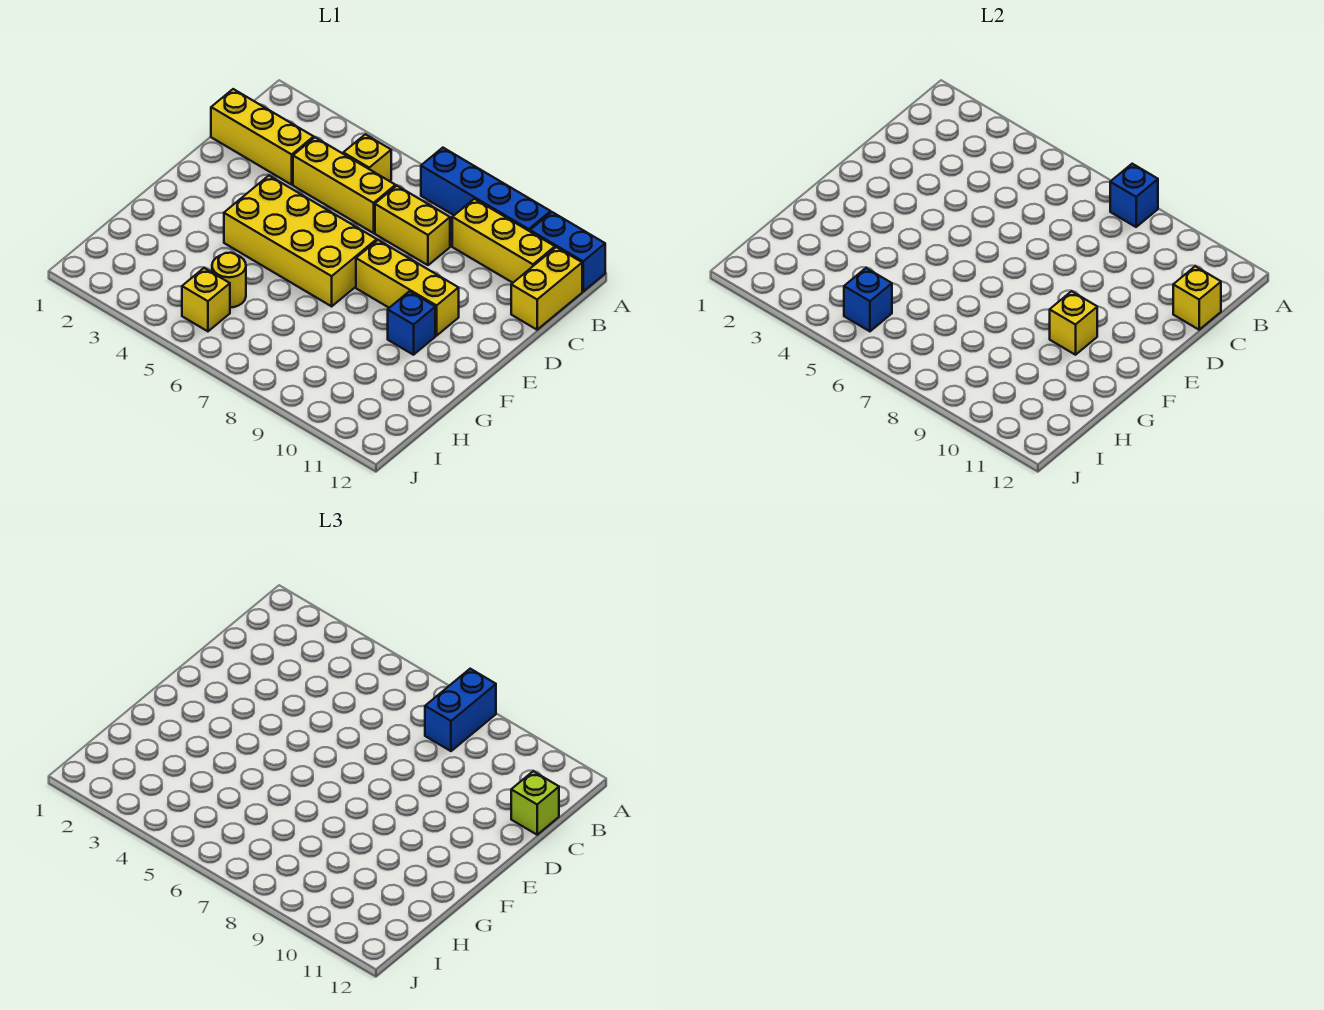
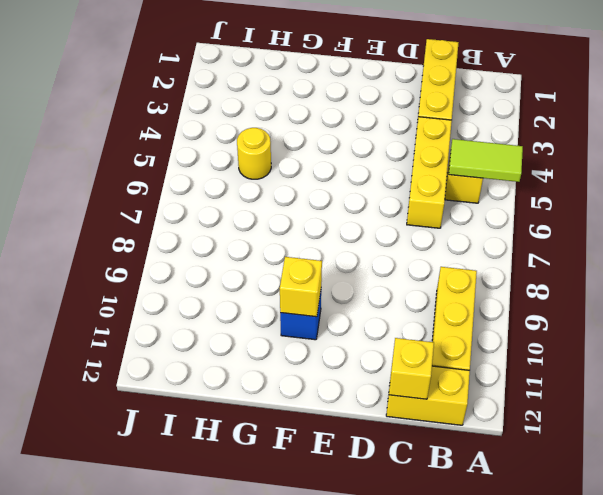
lime tile A5:B5 level 2 -> none
none -> blue brick A7:A10 level 1
none -> blue brick A11:A12 level 1
none -> yellow brick C7:C8 level 1

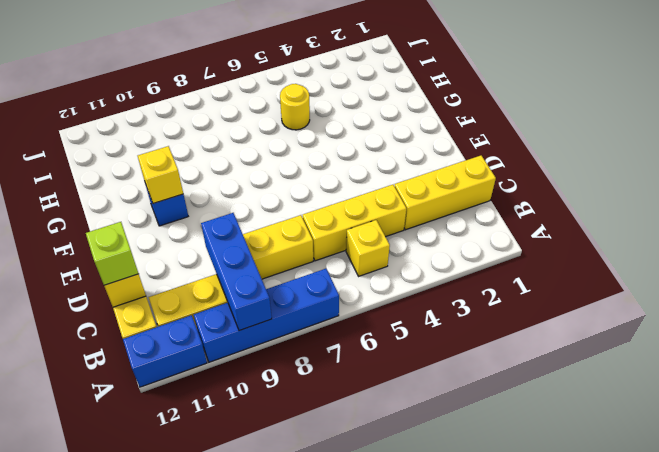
blue brick A9:C9 level 2 -> none
none -> yellow brick E4:F7 level 1
none -> yellow brick E8:E10 level 1
none -> yellow brick I5 level 1

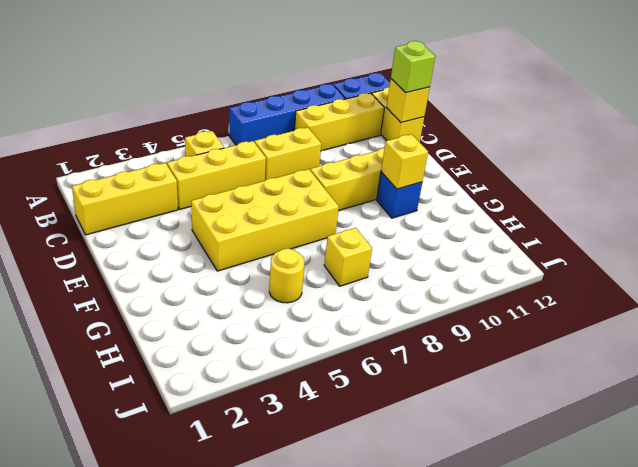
yellow brick H7 level 1 -> yellow brick I5 level 1
none -> blue brick A8 level 2
none -> blue brick I5 level 2
none -> blue brick A8:B8 level 3

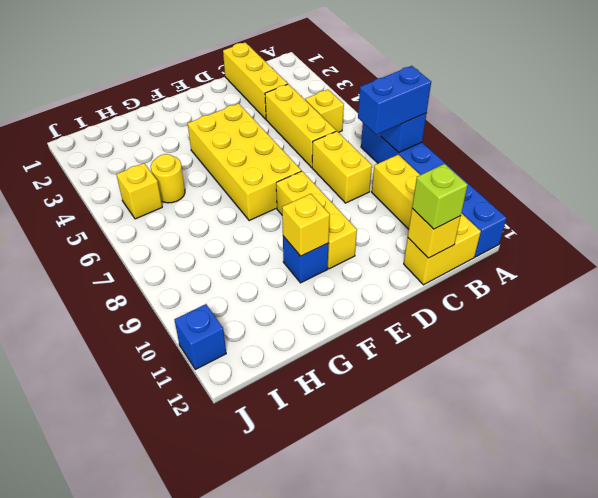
blue brick J11 level 1 -> blue brick I5 level 2

